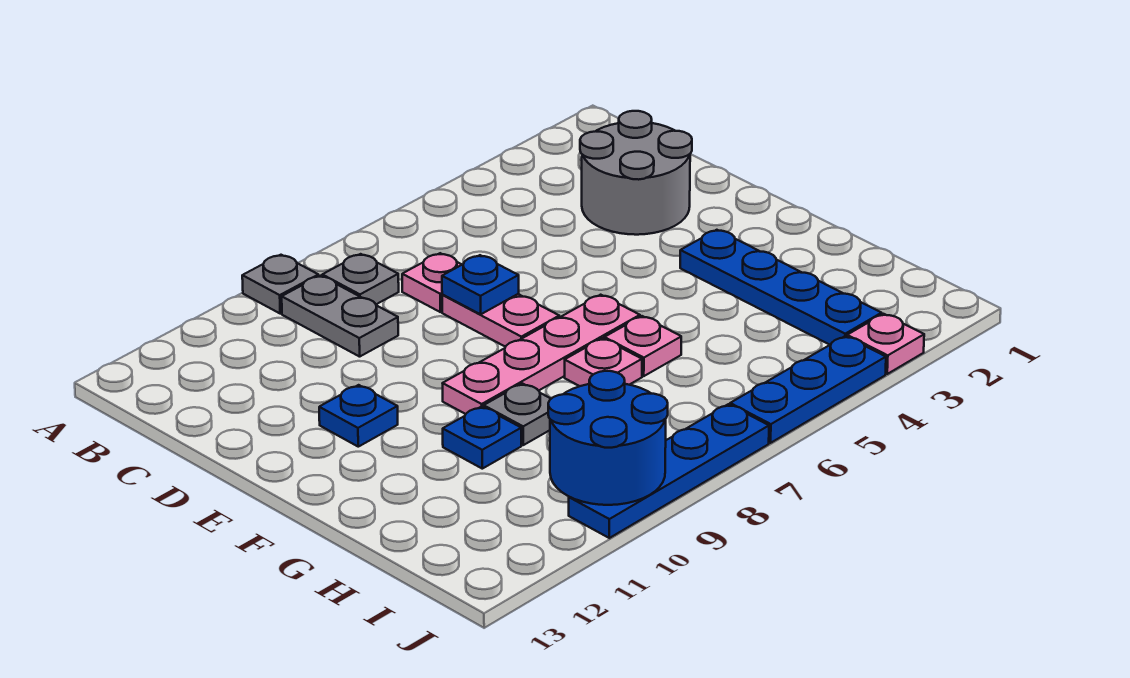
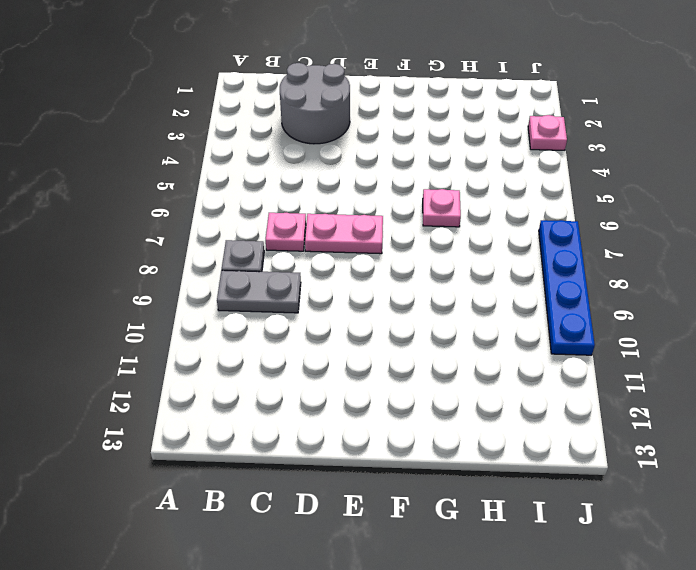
none -> grey plate A9 level 1
none -> blue plate E11 level 1
none -> blue plate F3:I3 level 1

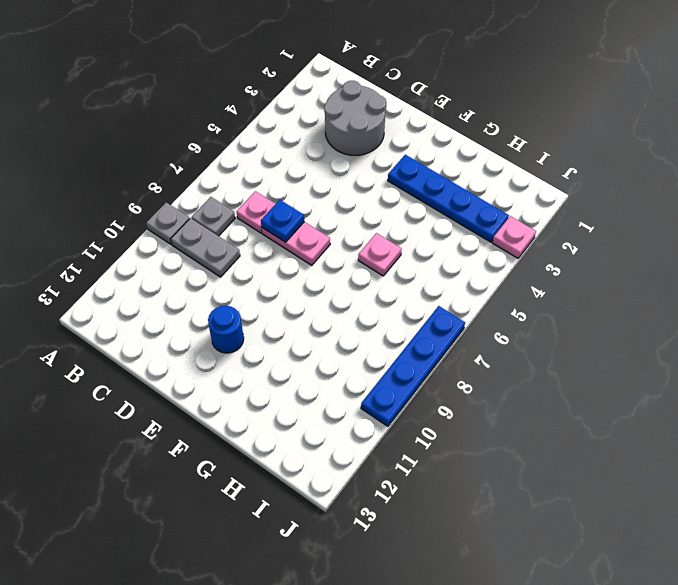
blue round brick E11 level 1 -> blue plate E11 level 1
none -> pink plate F6:F9 level 1
none -> pink plate G7 level 1
none -> grey plate G9 level 1

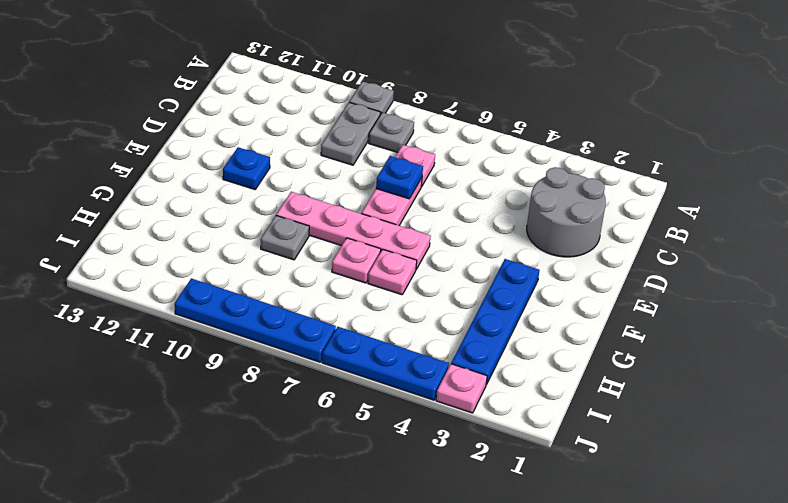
none -> blue plate G10 level 1
none -> blue round brick I9:J10 level 2

